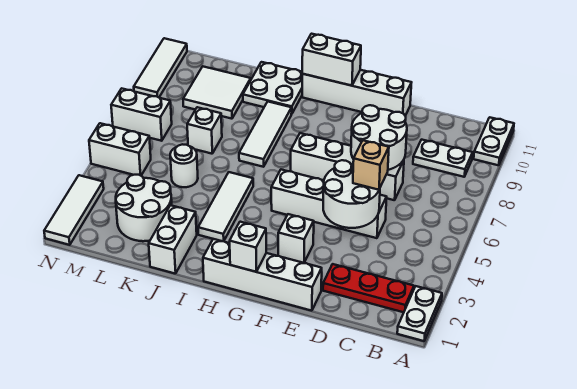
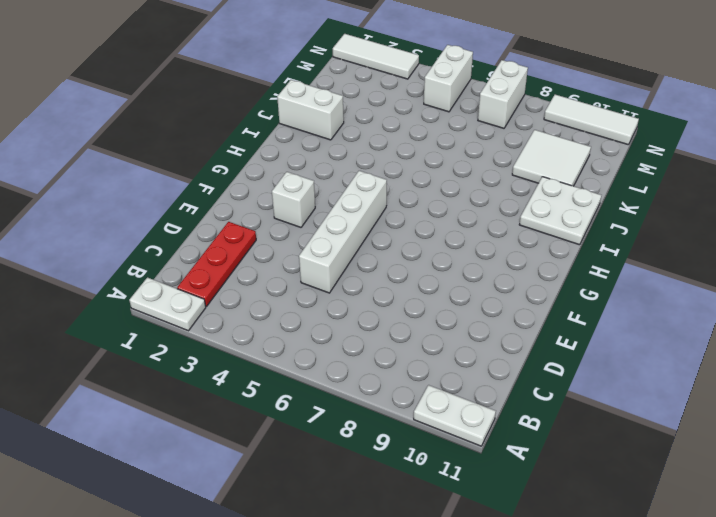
none -> white plate B9:C9 level 1
none -> white brick D7:G7 level 1
none -> white brick E1:H1 level 1

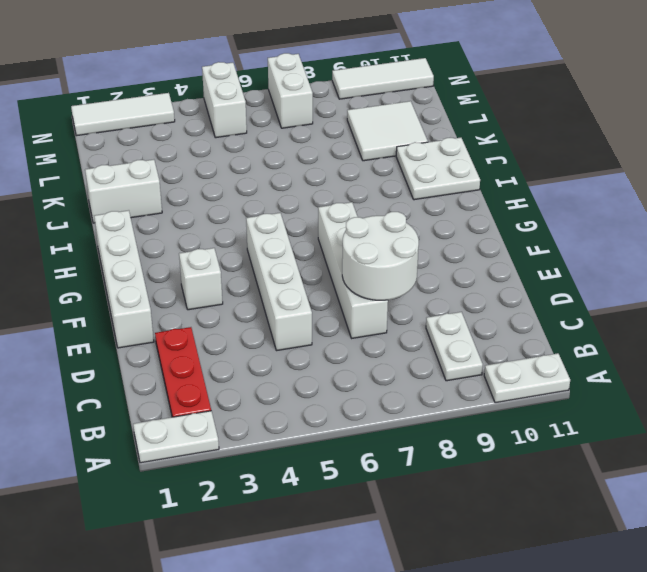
none -> white brick E11:H11 level 1
none -> white tile I3:I5 level 1
none -> white tile I7:I9 level 1

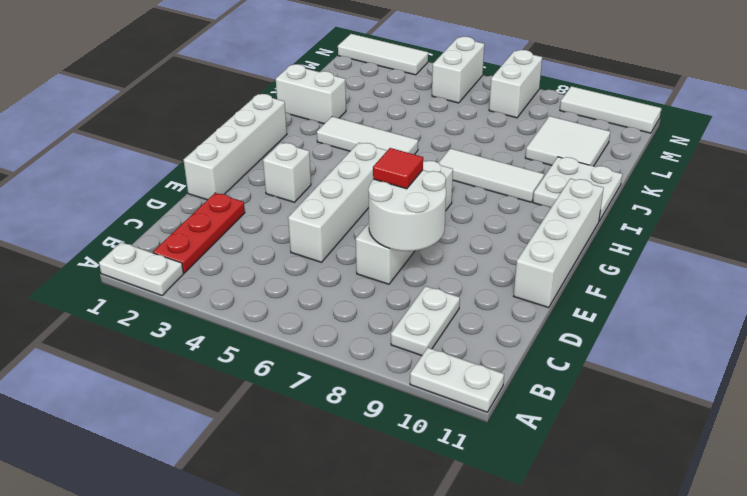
red tile E7 level 3 -> none
none -> white round brick K2:L3 level 1
none -> white round brick K5 level 1
none -> white brick K7 level 1

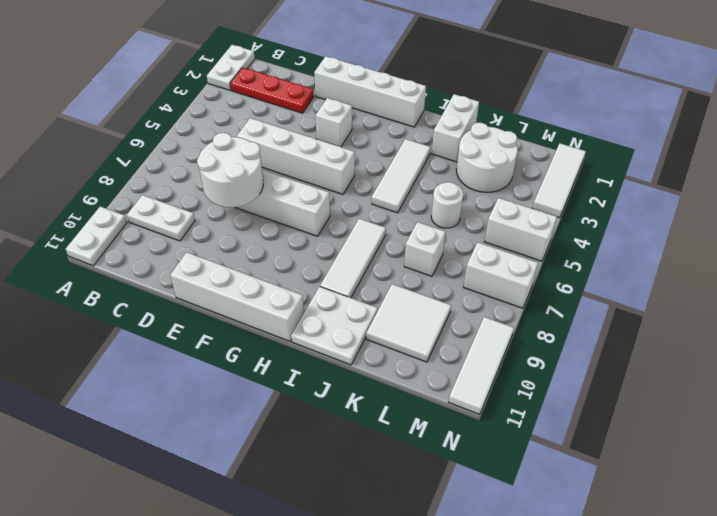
none -> white round brick D4:E5 level 2
none -> white brick G1 level 2
none -> white brick G11:H11 level 2

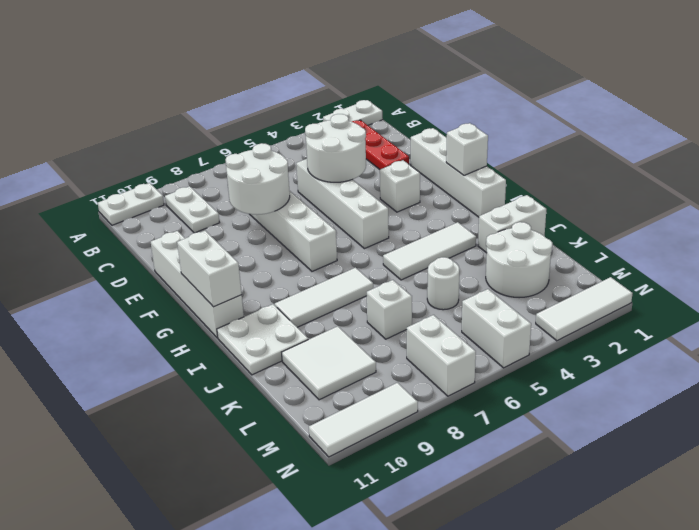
none -> tan brick D5 level 3

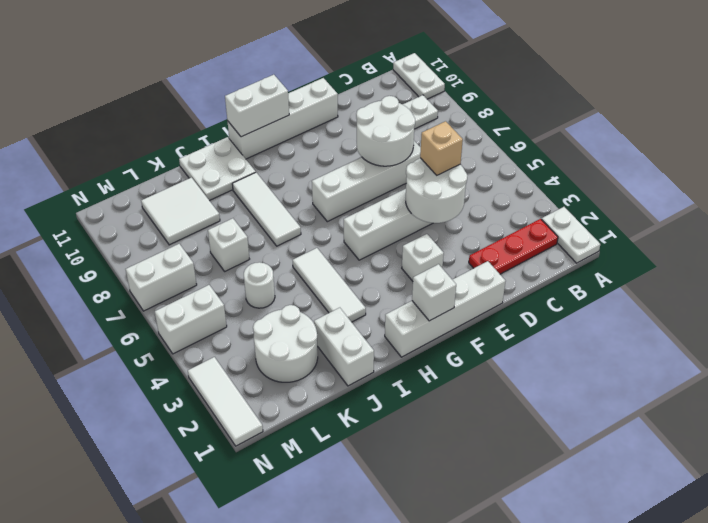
none -> white tile N9:N11 level 1

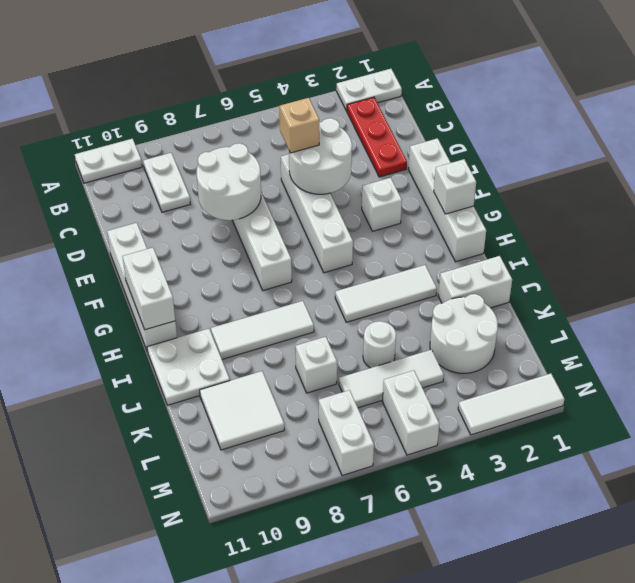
white tile L4:L6 level 1 -> white tile N9:N11 level 1

